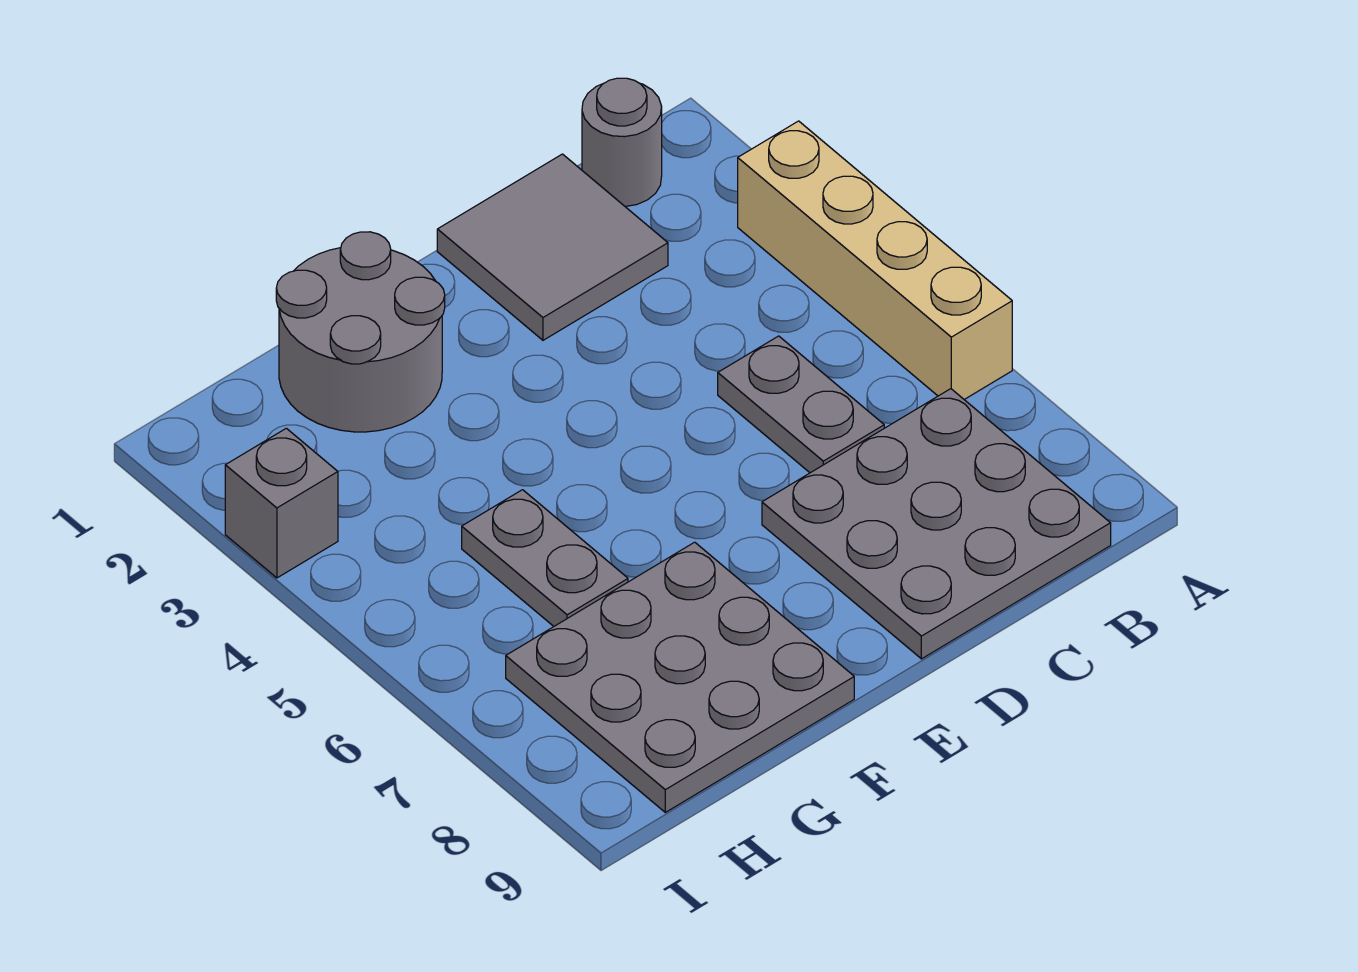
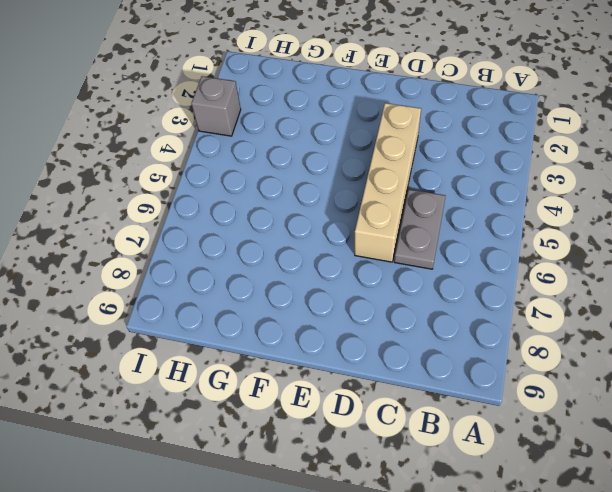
tan brick D3:D6 level 1 -> tan brick A3:A6 level 1
none -> grey round brick B1 level 1
none -> grey plate B7:D9 level 1

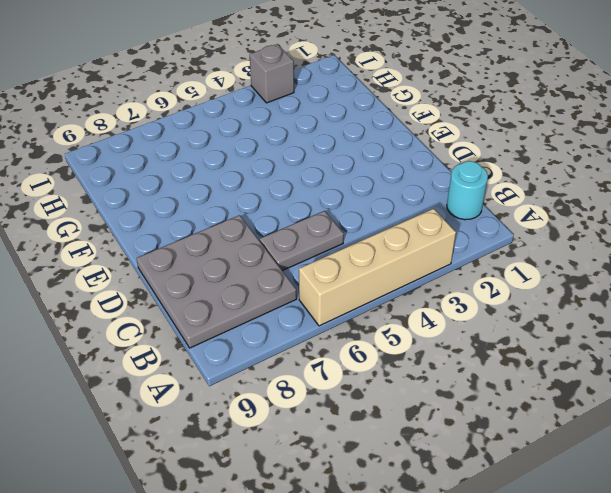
cyan round brick B1 level 1 -> grey round brick B1 level 1
none -> grey tile C1:D2 level 1
none -> grey round brick F1:G2 level 1

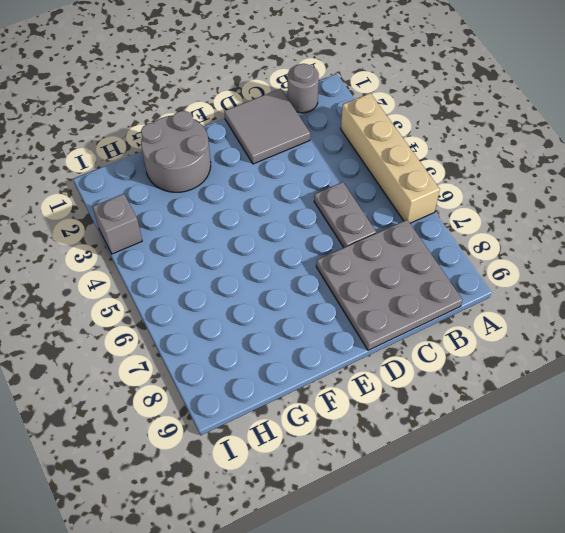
none -> grey plate F7:H9 level 1
none -> grey plate G5:G6 level 1

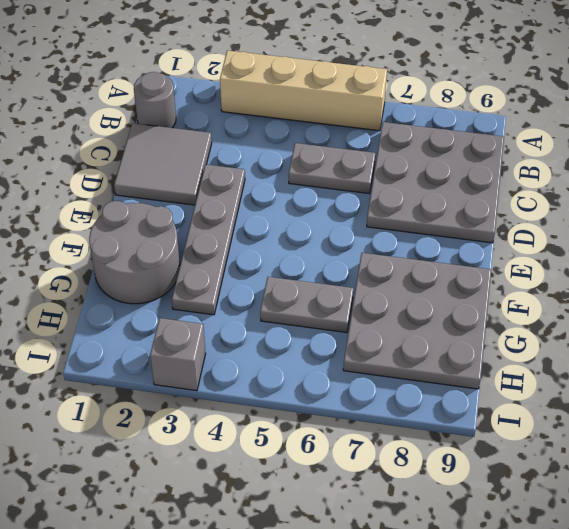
grey plate D3:G3 level 1 -> none

